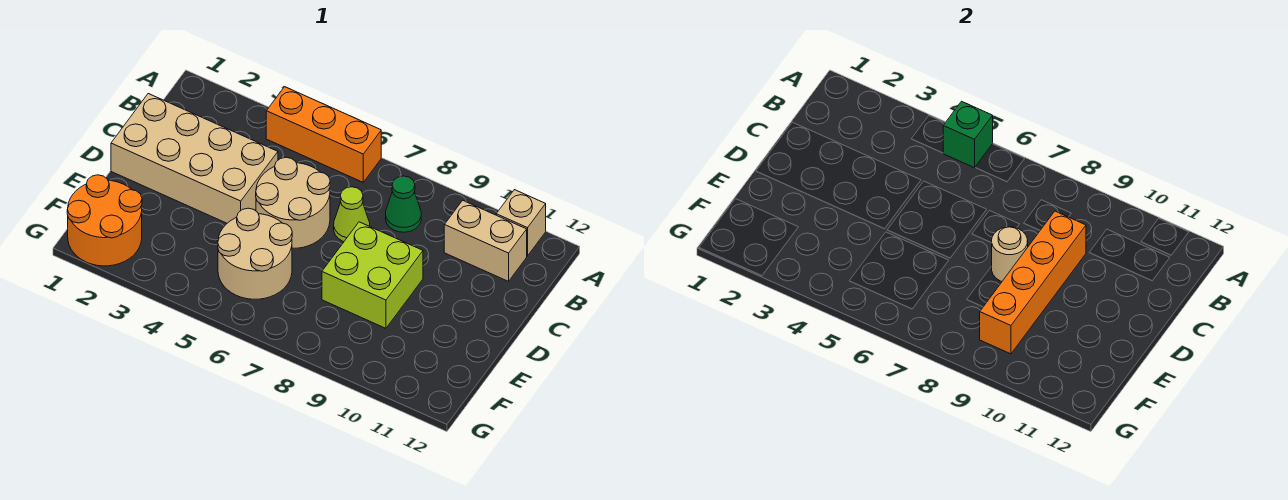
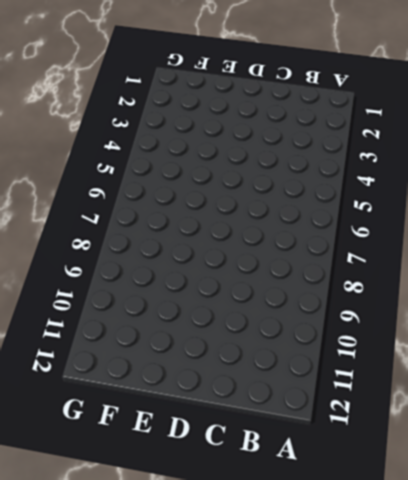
none -> orange brick A4:A6 level 1
none -> tan brick A11 level 1
none -> green cone B8 level 1

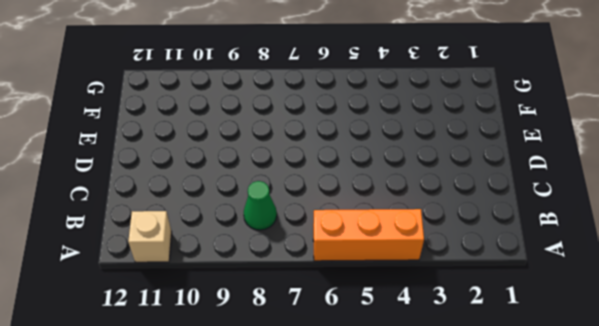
none -> tan brick B10:B11 level 1
none -> tan brick C1:D4 level 1
none -> tan round brick C5:D6 level 1

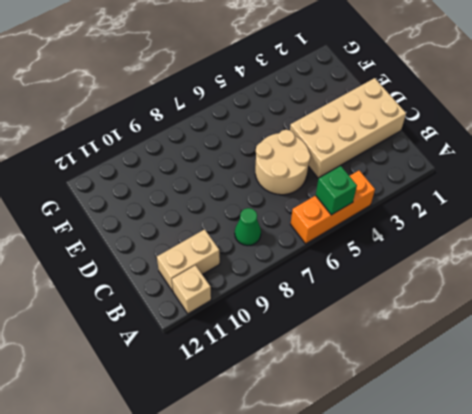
none -> lime cone C7 level 1
none -> lime brick D8:E9 level 1
none -> tan round brick E5:F6 level 1

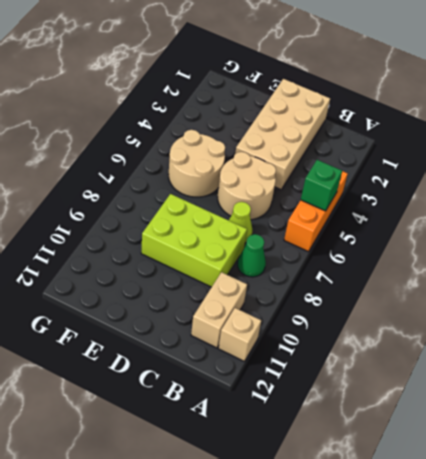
lime brick C8:E9 level 1 -> lime brick D8:E9 level 1
none -> orange round brick F1:G2 level 1
none -> orange brick C9:F9 level 2
none -> tan round brick D8 level 2

